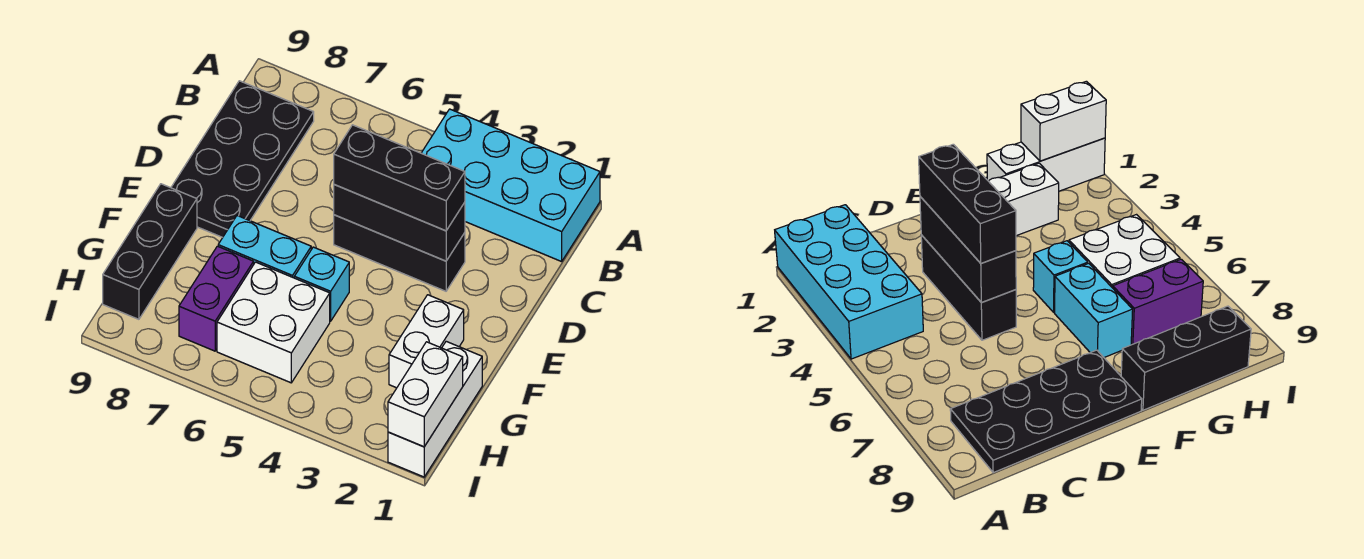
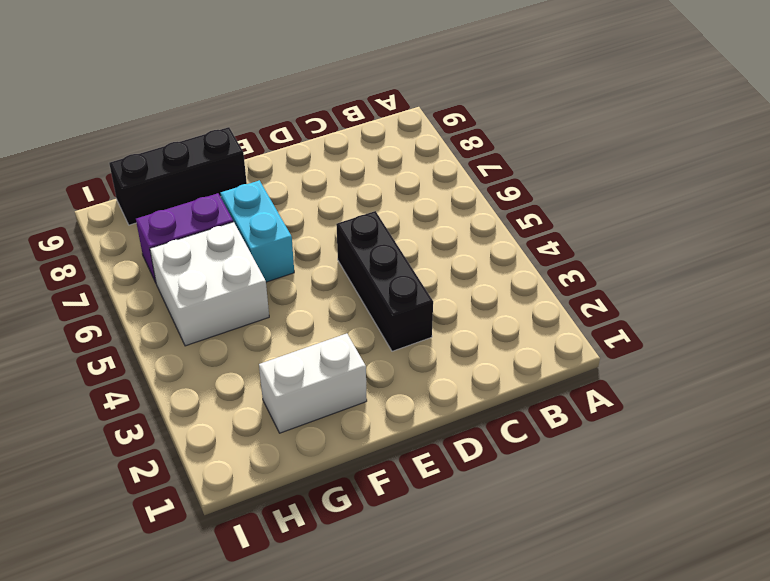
none -> cyan brick A1:B4 level 1
none -> black plate B8:E9 level 1
none -> cyan brick F5 level 1

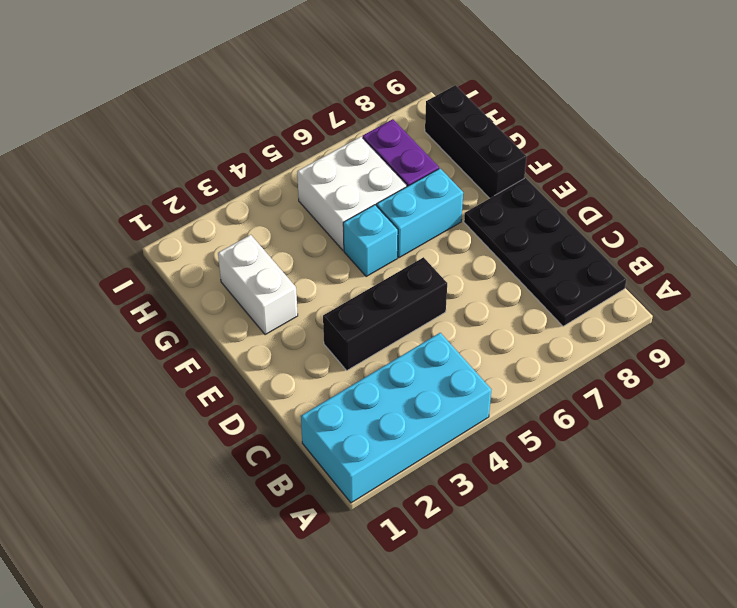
none -> white brick G1:I1 level 1
none -> black brick D3:D5 level 2
none -> white brick H1:I1 level 2

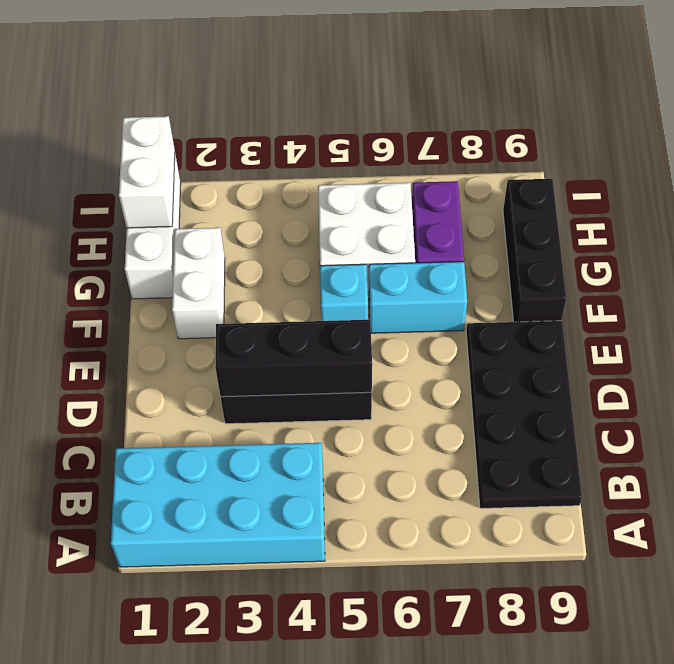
none -> black brick D3:D5 level 3

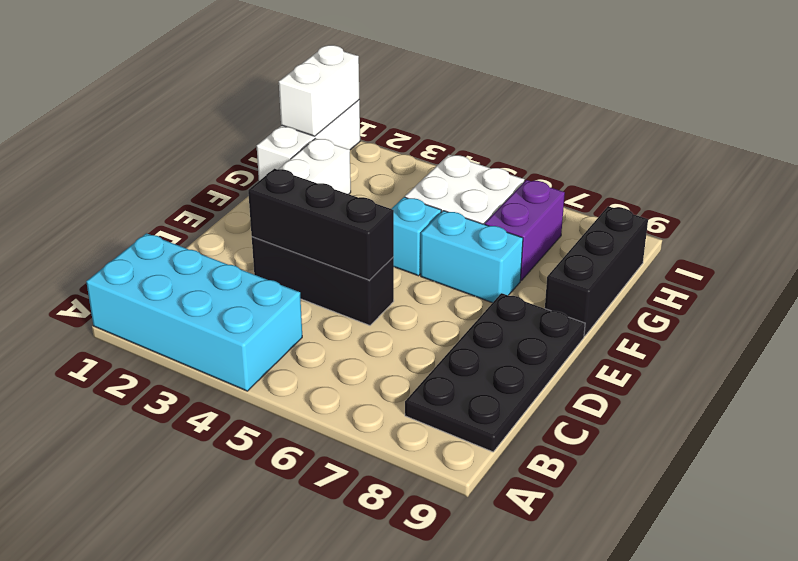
none -> black brick D3:D5 level 3

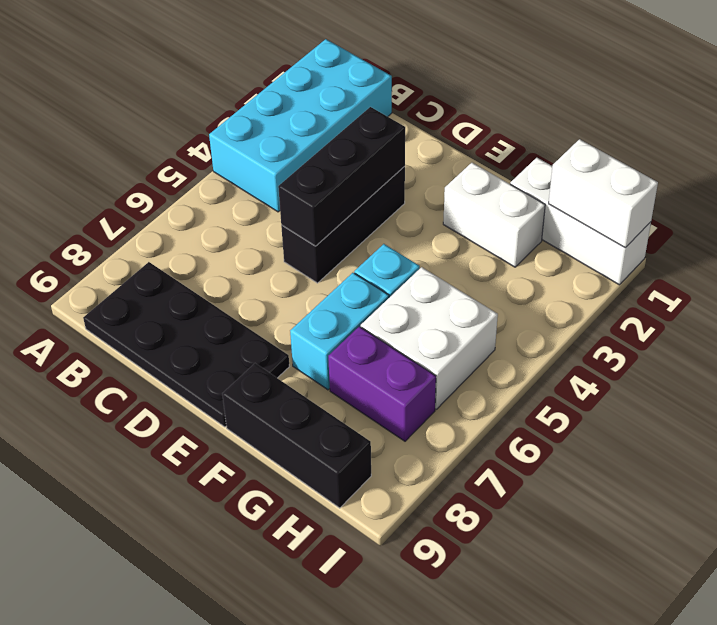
none -> black brick D3:D5 level 3

